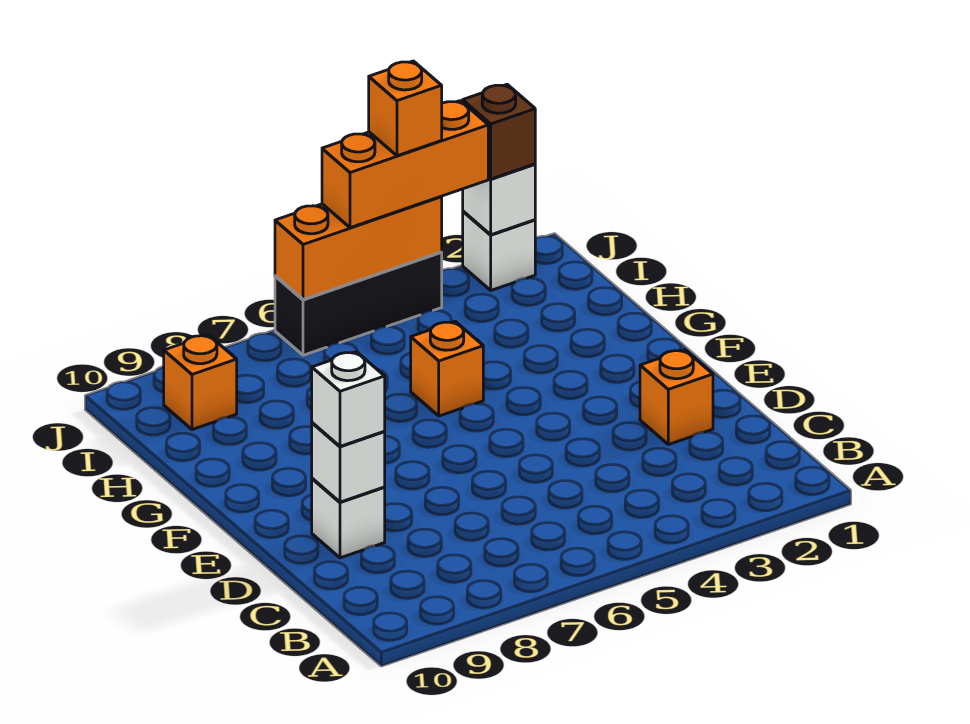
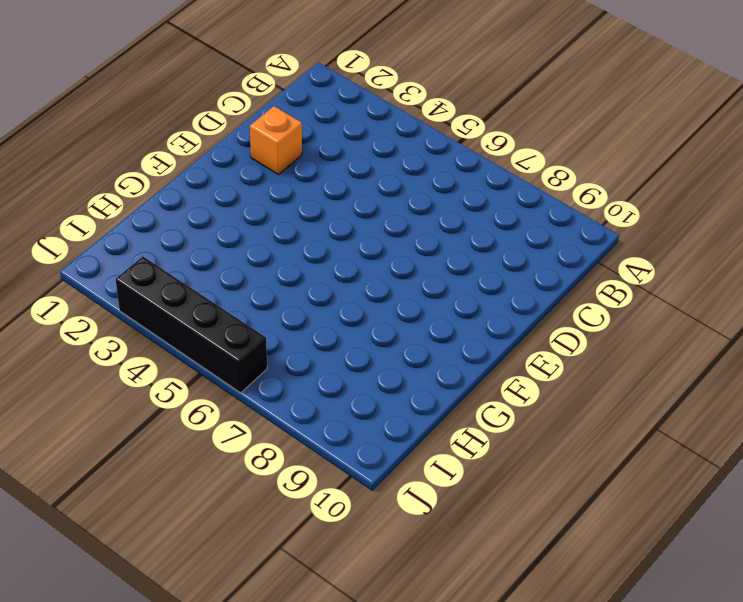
black brick J3:J6 level 1 -> black brick J4:J6 level 1
none -> white brick D9 level 1
none -> orange brick G5 level 1
none -> orange brick I9 level 1

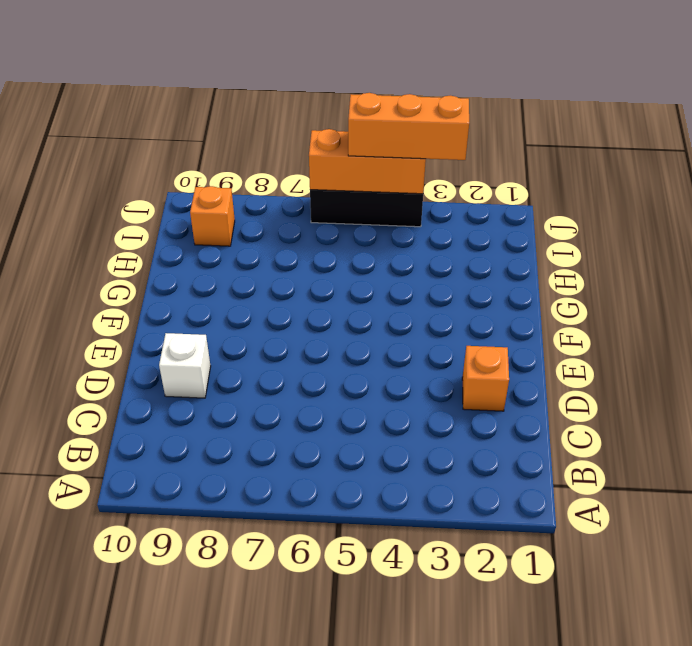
none -> orange brick G5 level 1
none -> white brick J2 level 1
none -> white brick D9 level 2

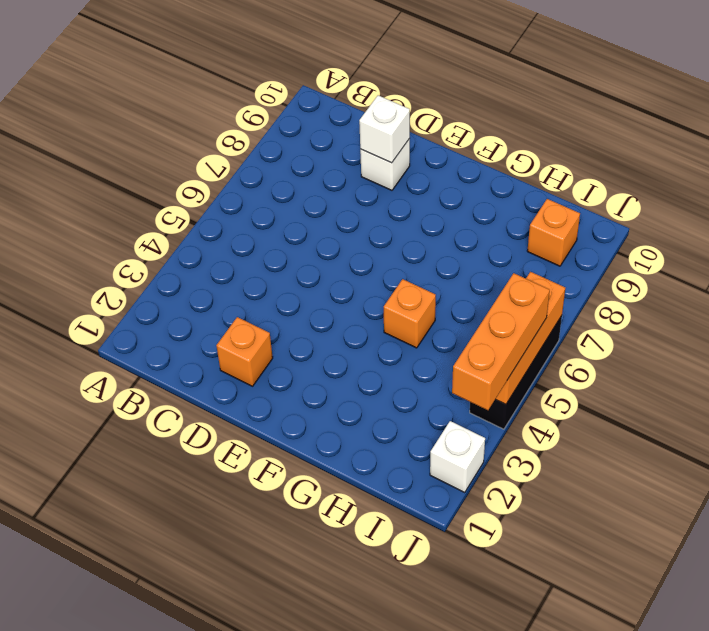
none -> white brick J2 level 2
none -> white brick D9 level 3
none -> brown brick J2 level 3

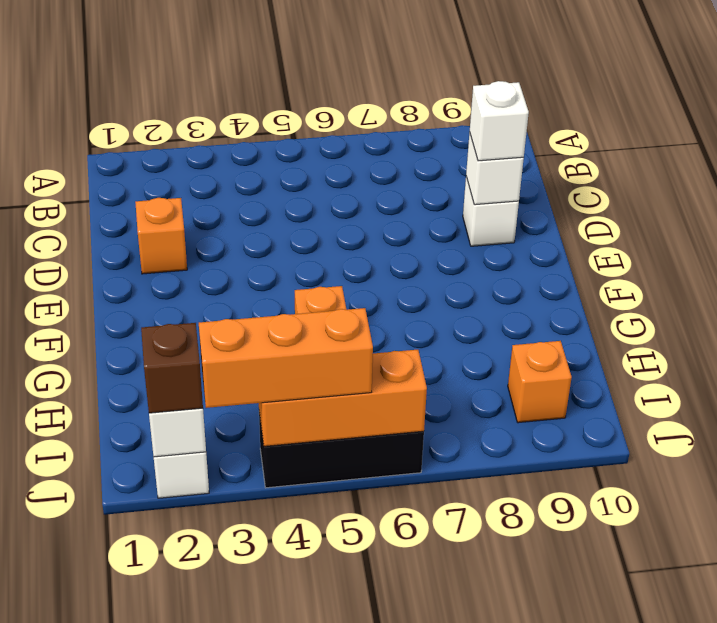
none -> orange brick J4 level 4

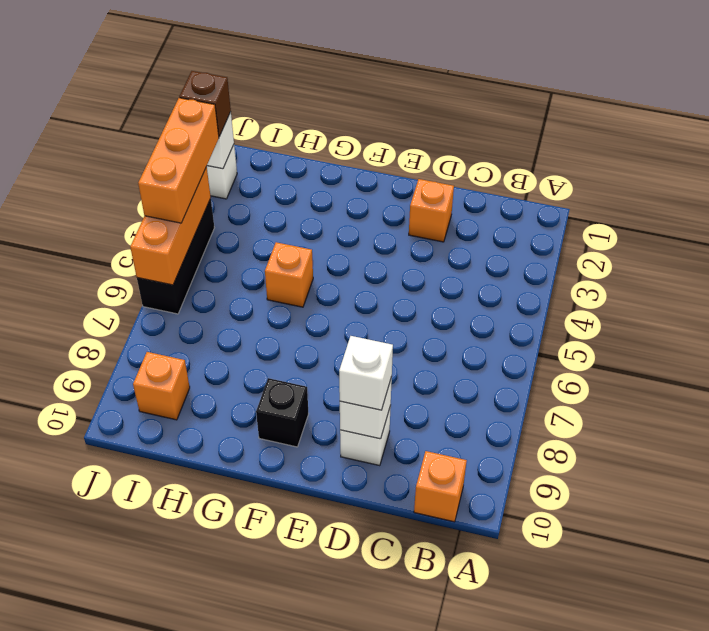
orange brick B10 level 1 -> orange brick J4 level 4
black brick F9 level 1 -> none

